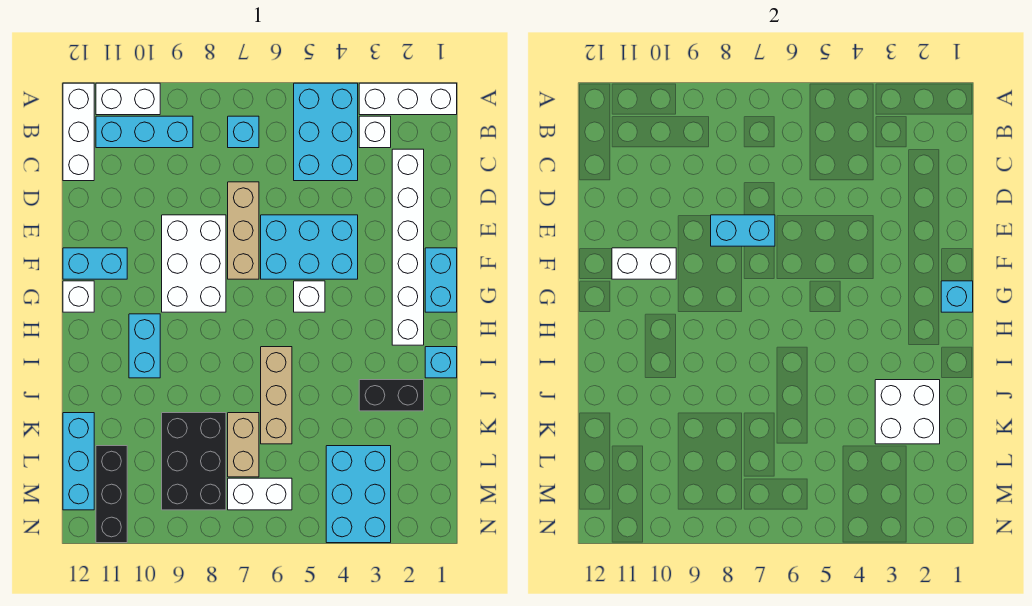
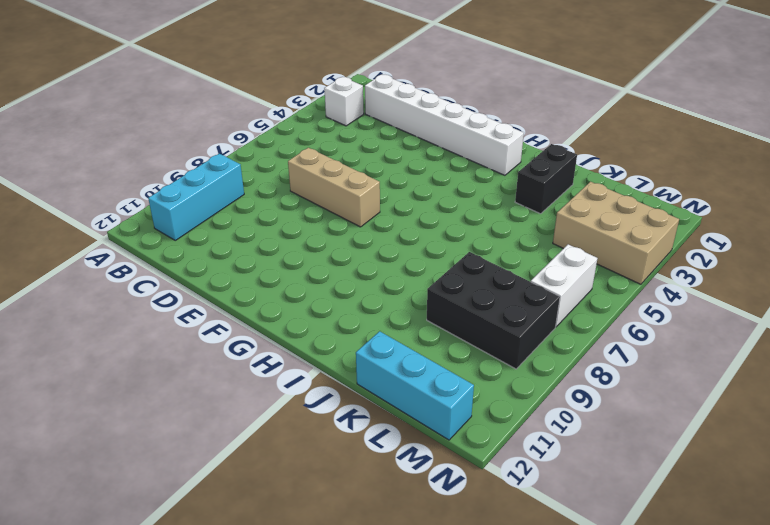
tan brick L3:N4 level 1 -> cyan brick L3:N4 level 1
none -> white brick A1:A3 level 1
none -> cyan brick A4:C5 level 1
none -> white brick A10:A11 level 1

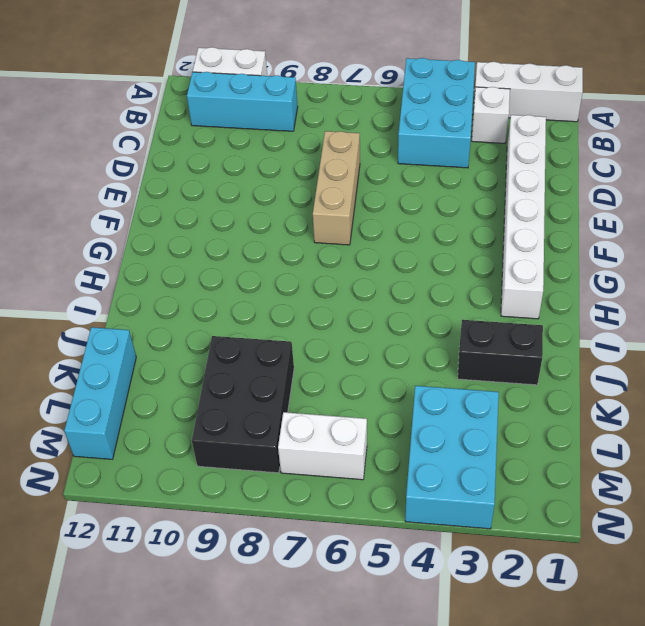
none -> white brick A12:C12 level 1
none -> cyan brick B7 level 1
none -> cyan brick E4:F6 level 1

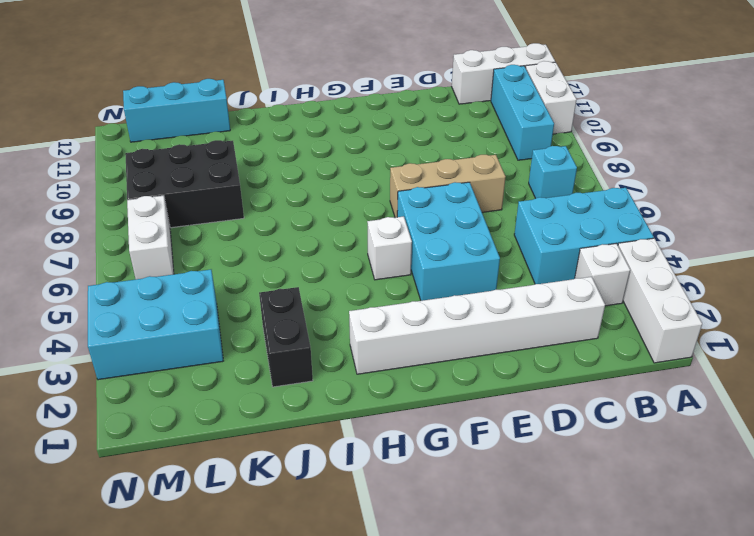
none -> white brick E8:G9 level 1
none -> cyan brick F1:G1 level 1
none -> cyan brick F11:F12 level 1

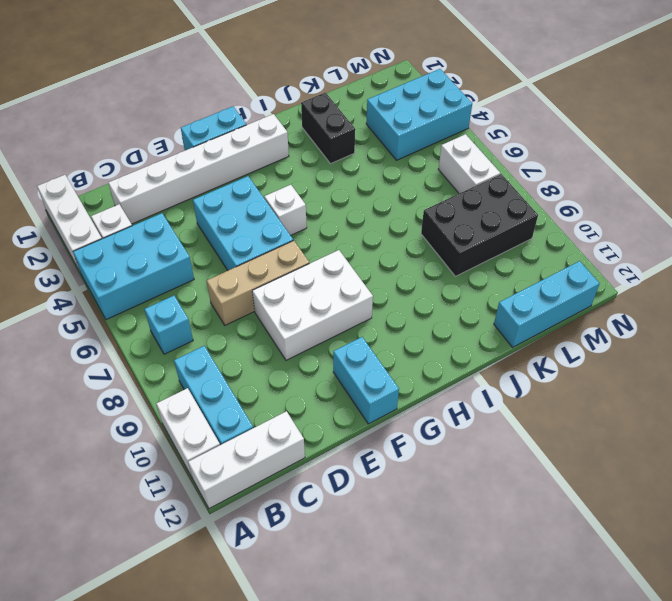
none -> white brick G12 level 1
none -> cyan brick H10:I10 level 1
none -> cyan brick I1 level 1

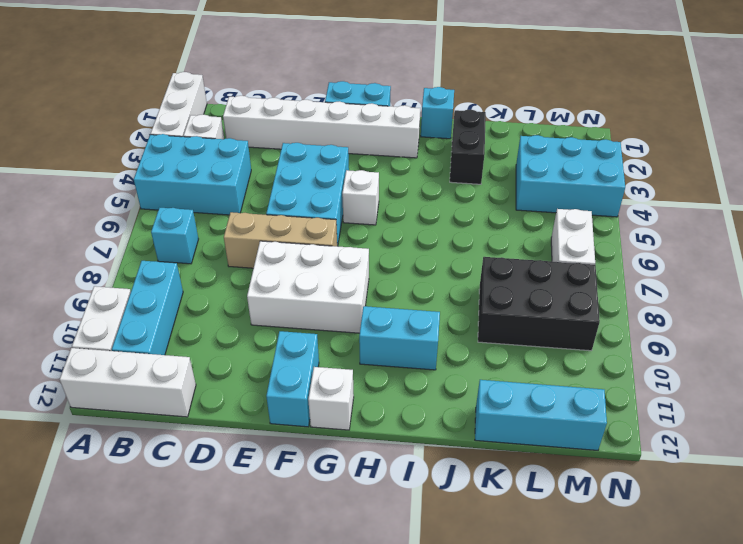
none -> tan brick I6:K6 level 1
none -> tan brick K7:L7 level 1
none -> black brick L11:N11 level 1

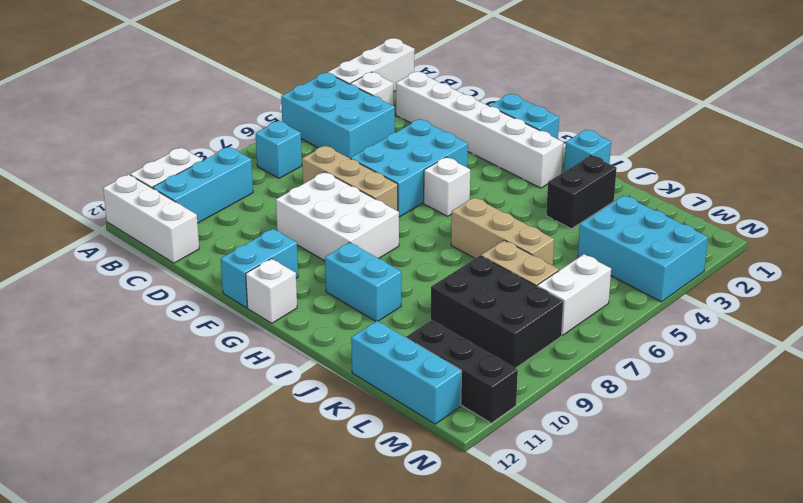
none -> cyan brick E7:E8 level 2
none -> white brick F10:F11 level 2
none -> cyan brick G1 level 2

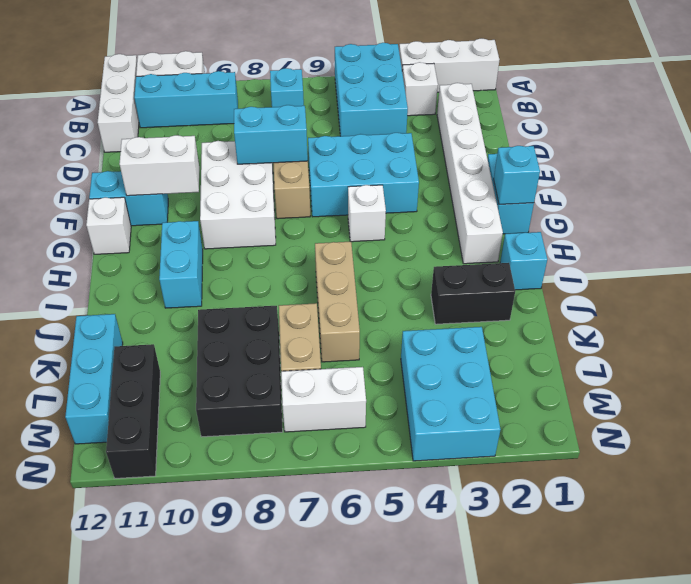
none -> white brick J2:K3 level 2

